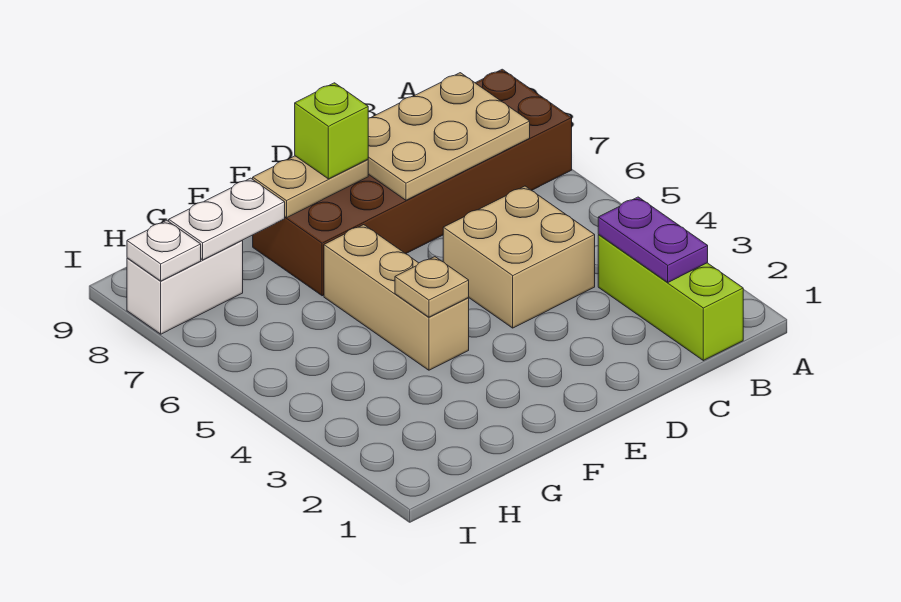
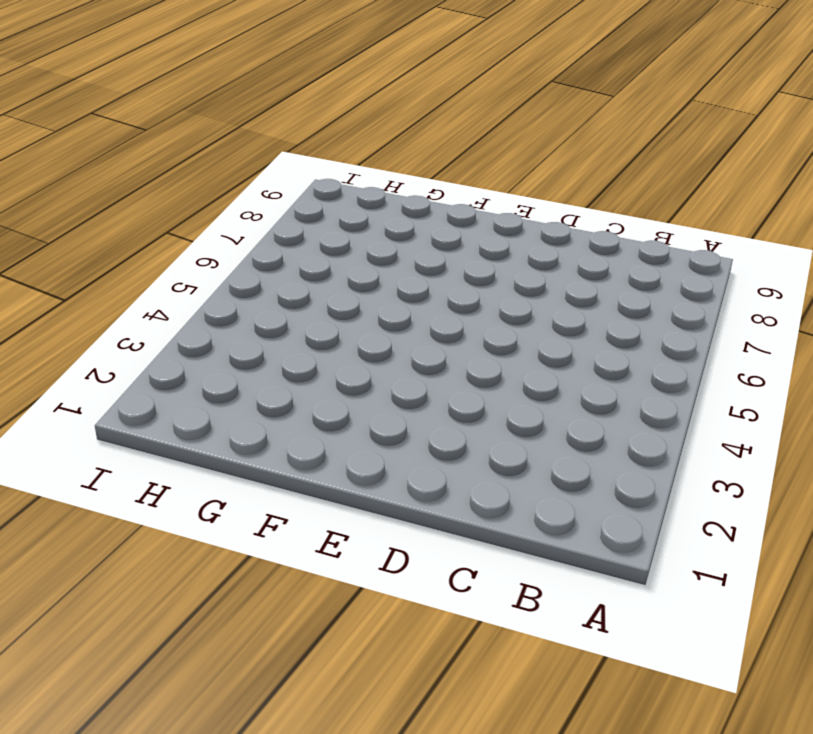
none -> brown brick A7:F8 level 1
none -> lime brick B1:B3 level 1
none -> tan brick C4:D5 level 1

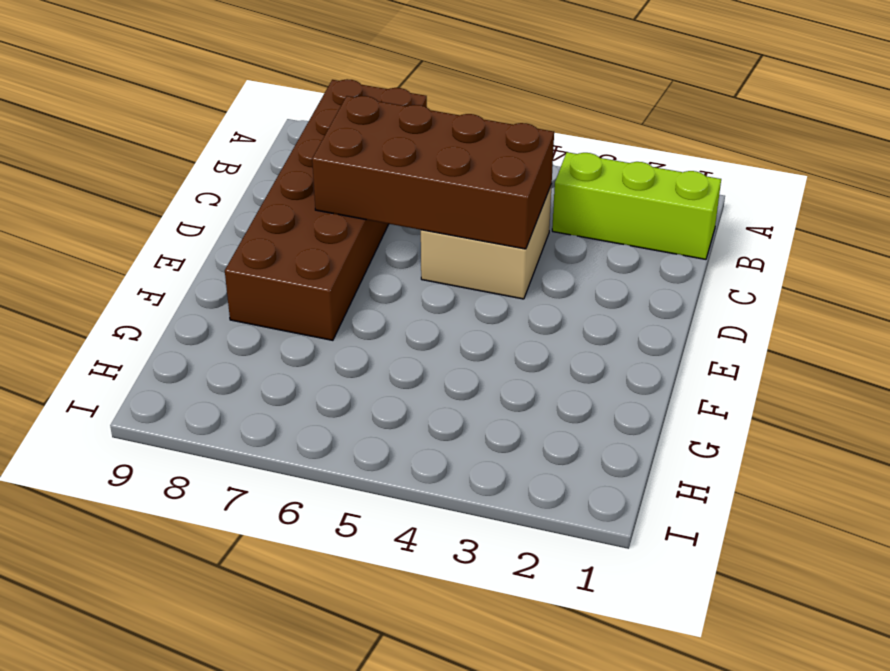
brown brick C4:D7 level 2 -> tan plate B7:D8 level 2
none -> tan brick F4:F6 level 1
none -> white brick H8:I8 level 1
none -> purple plate B2:B3 level 2

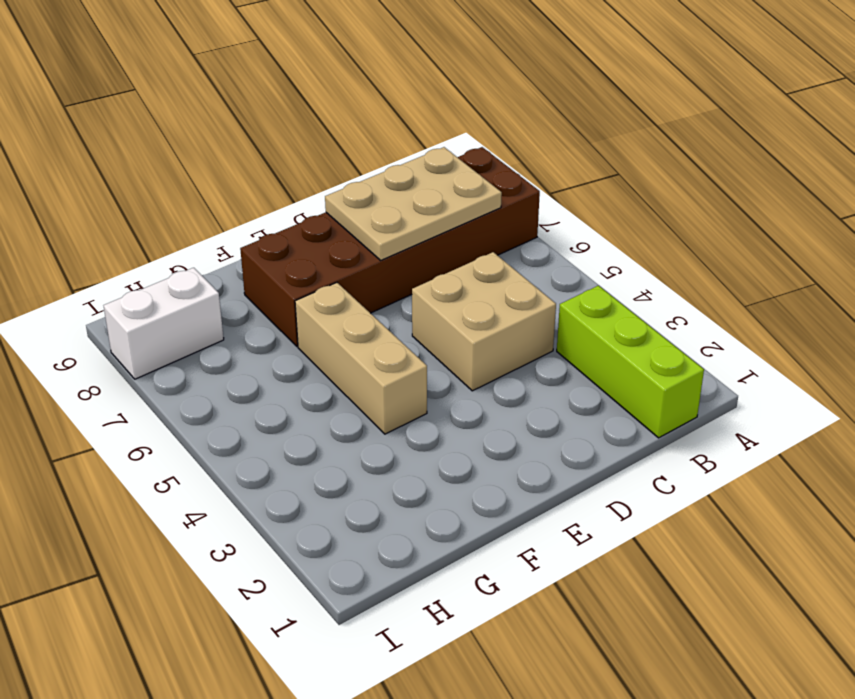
none -> purple plate B2:B3 level 2
none -> tan plate E8:F8 level 2
none -> tan plate F4 level 2

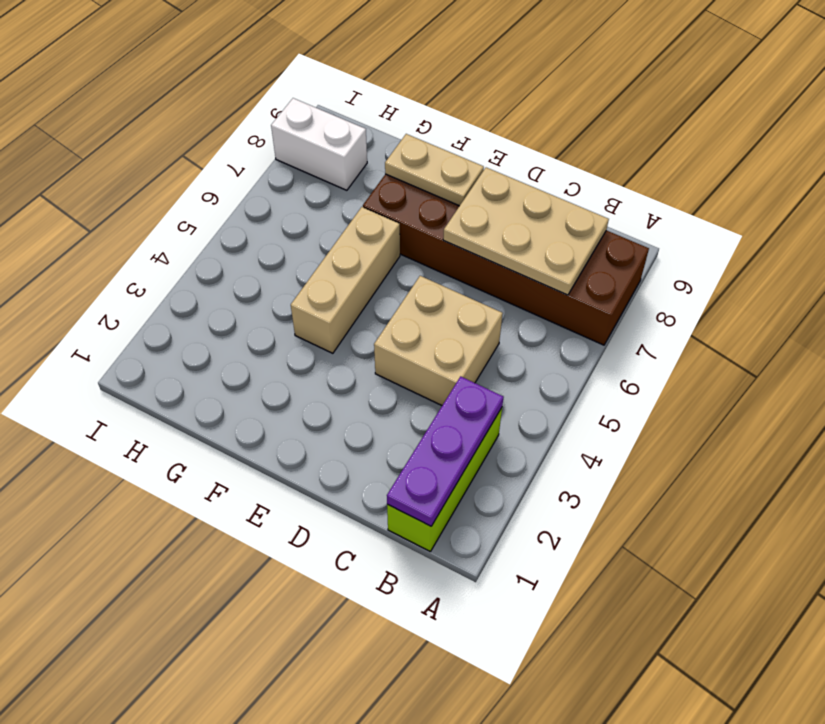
purple plate B1:B3 level 2 -> purple plate B2:B3 level 2
none -> tan plate F4 level 2
none -> white plate G8:H8 level 2
none -> white plate I8 level 2

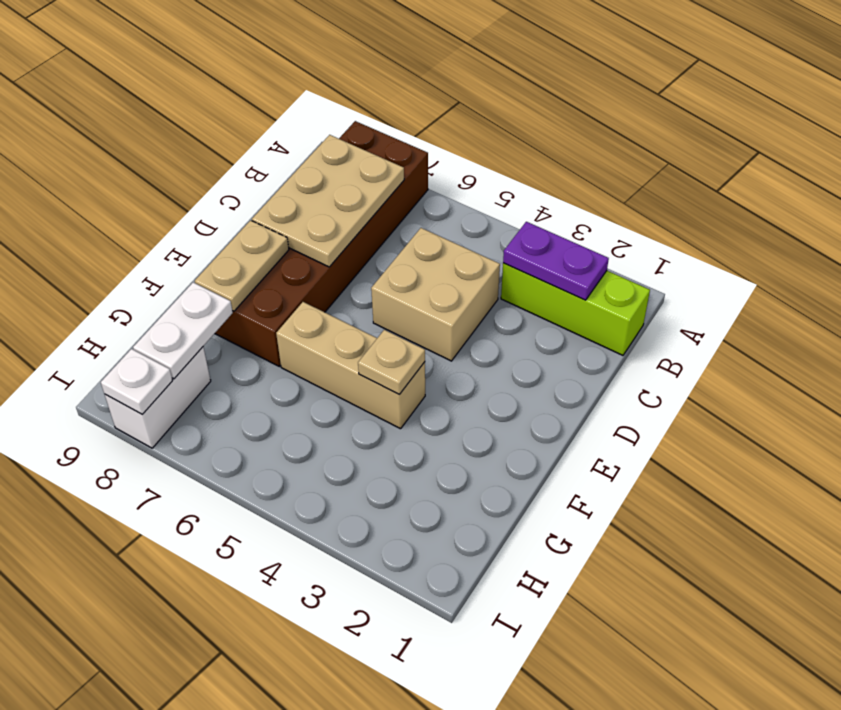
none -> lime brick E8 level 3

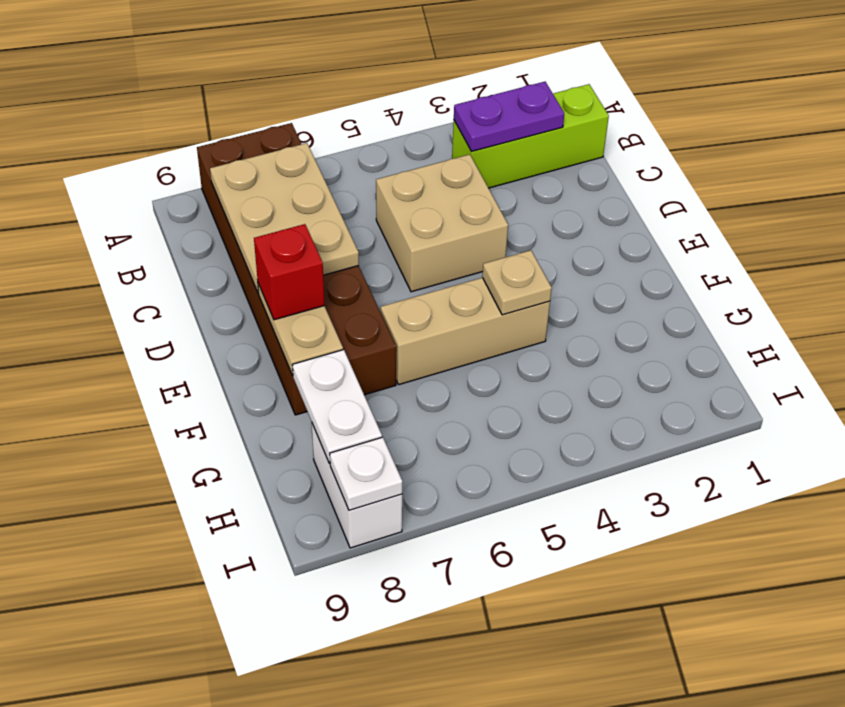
red brick E8 level 3 -> lime brick E8 level 3

